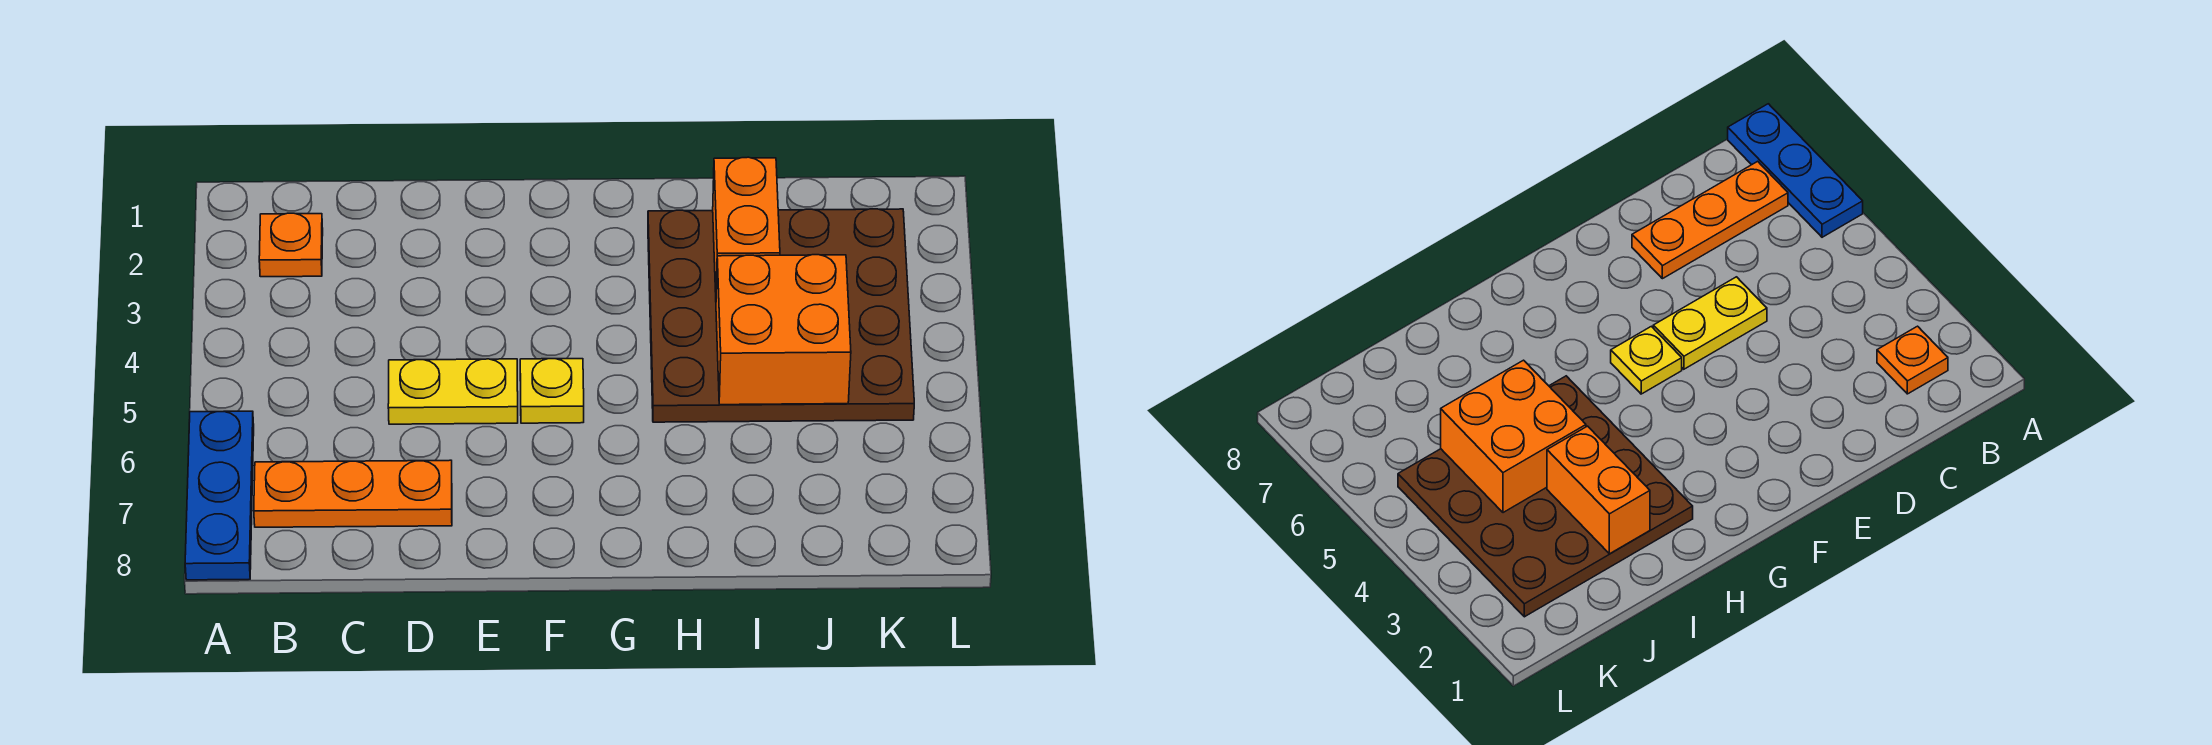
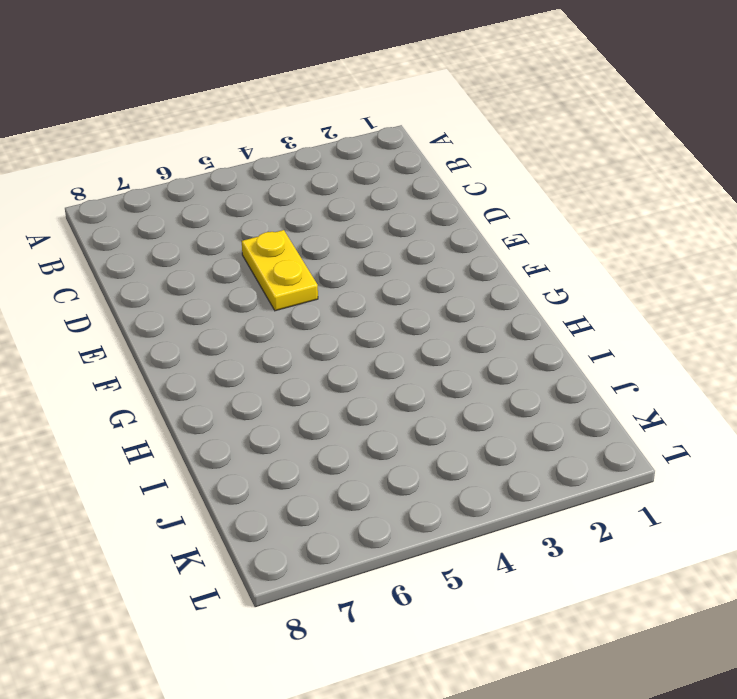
none -> blue plate A6:A8 level 1
none -> orange plate B2 level 1

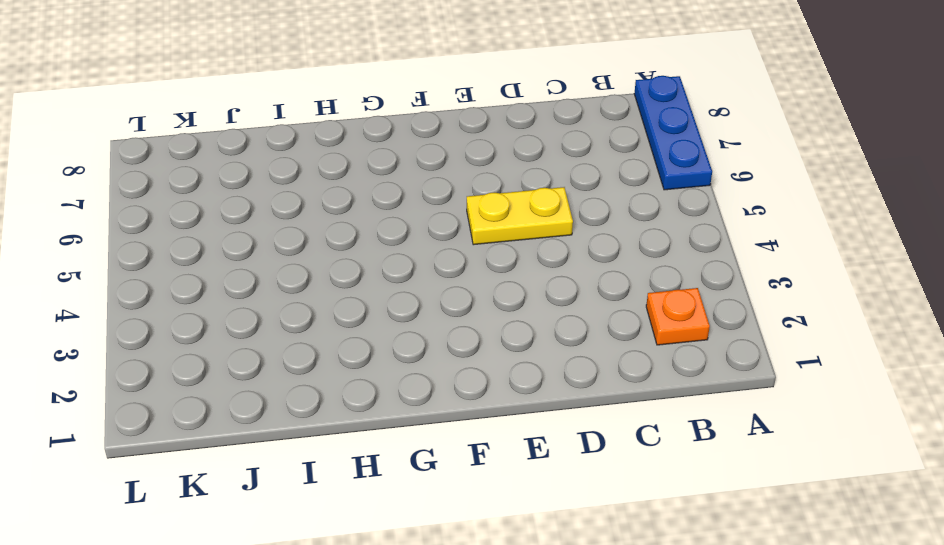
none -> orange plate B7:D7 level 1
none -> yellow plate F5 level 1

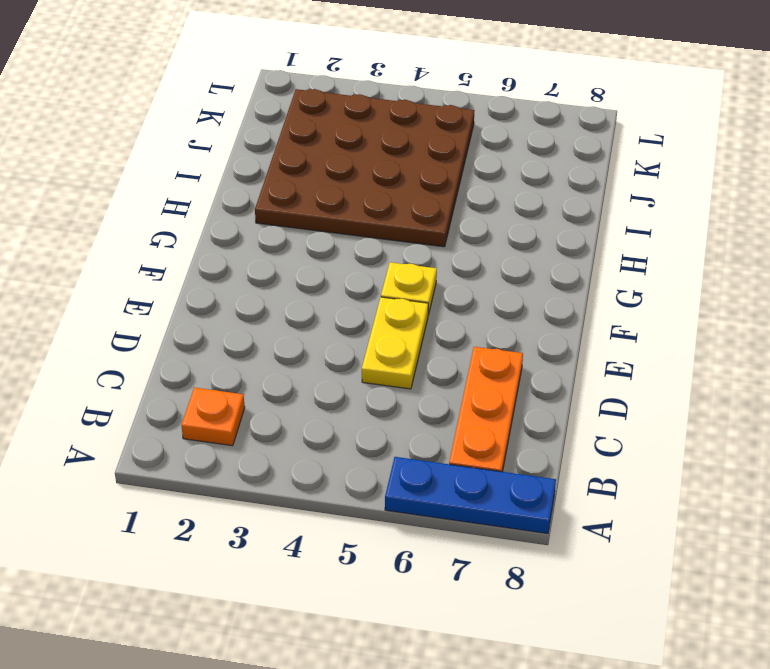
none -> orange brick I2:I3 level 2
none -> orange brick I4:J5 level 2

